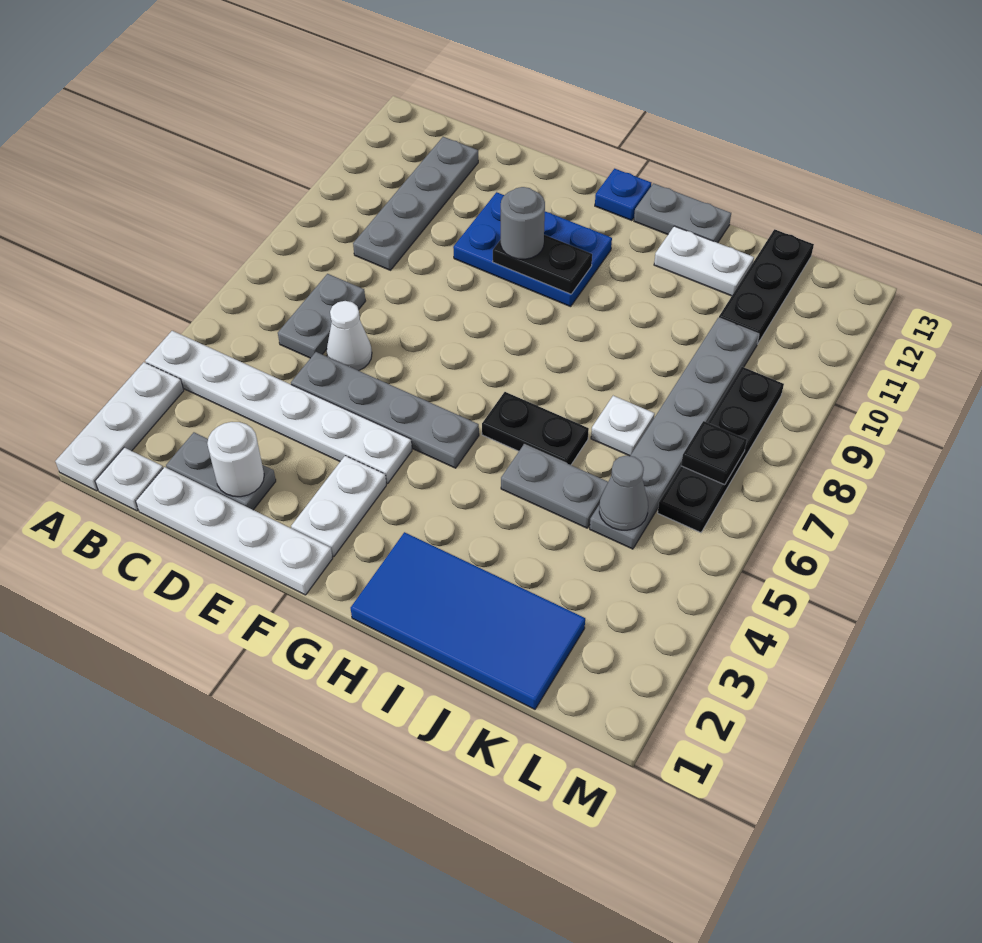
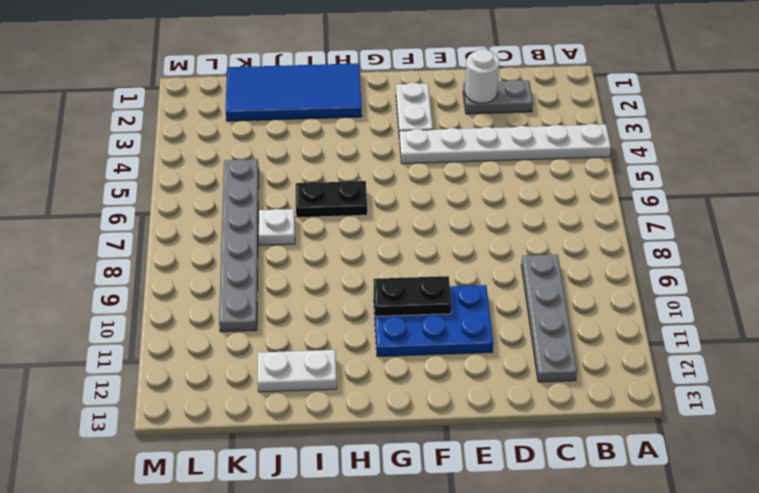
none -> white plate A1:A3 level 1
none -> white plate B1 level 1
none -> white plate C1:F1 level 1

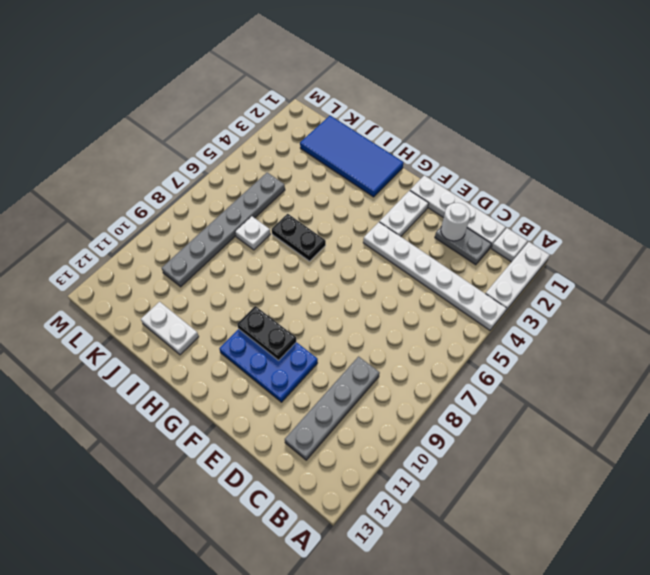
none -> grey plate C6:C7 level 1
none -> grey plate D5:G5 level 1
none -> white cone D6 level 1

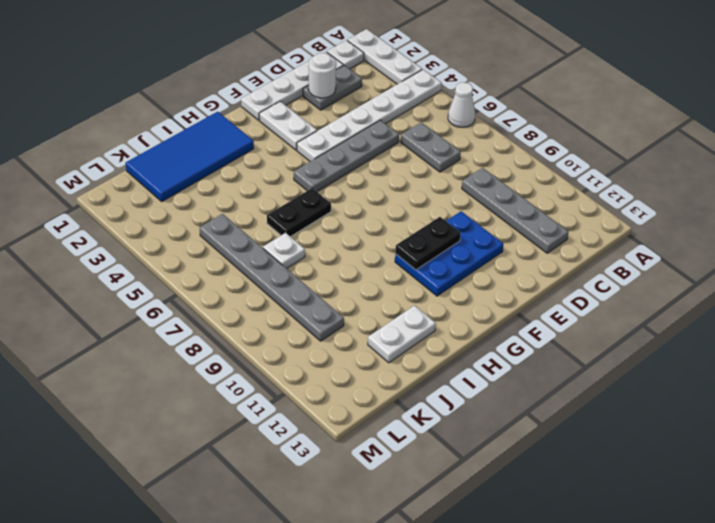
white cone A6 level 1 -> white cone D6 level 1
none -> blue plate G13 level 1
none -> grey plate H13:I13 level 1
none -> grey plate I5:J5 level 1

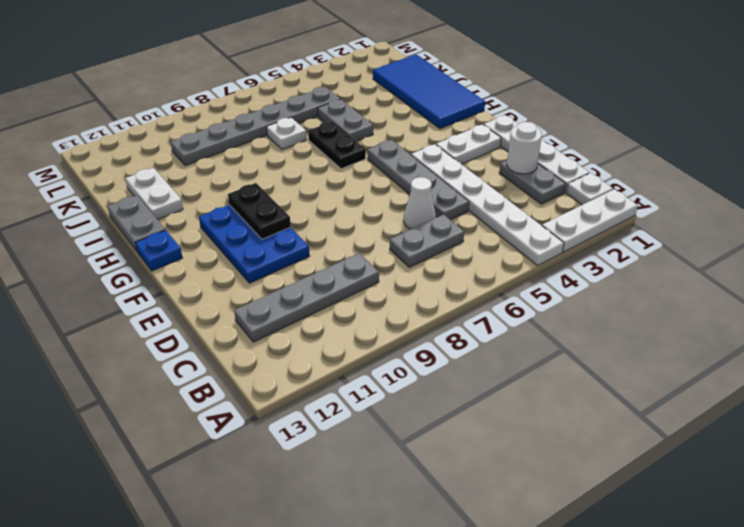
none -> black plate K11:K13 level 1
none -> black plate L6:L9 level 1
none -> grey cone K5 level 2

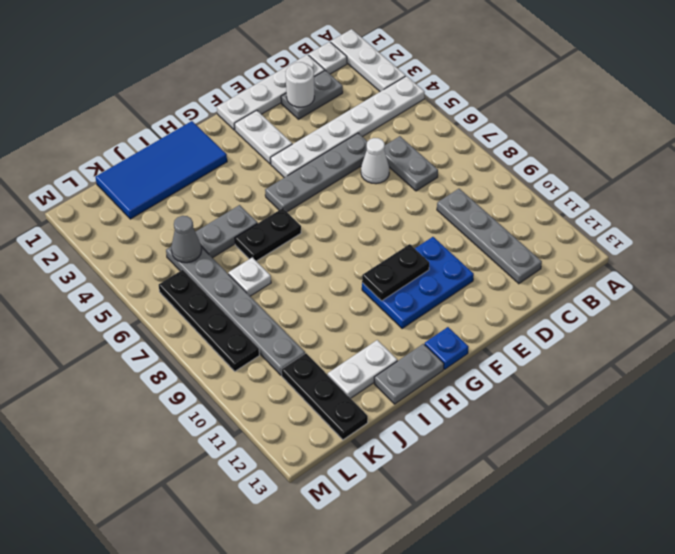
none -> black plate L7 level 2
none -> grey round brick F10 level 3

